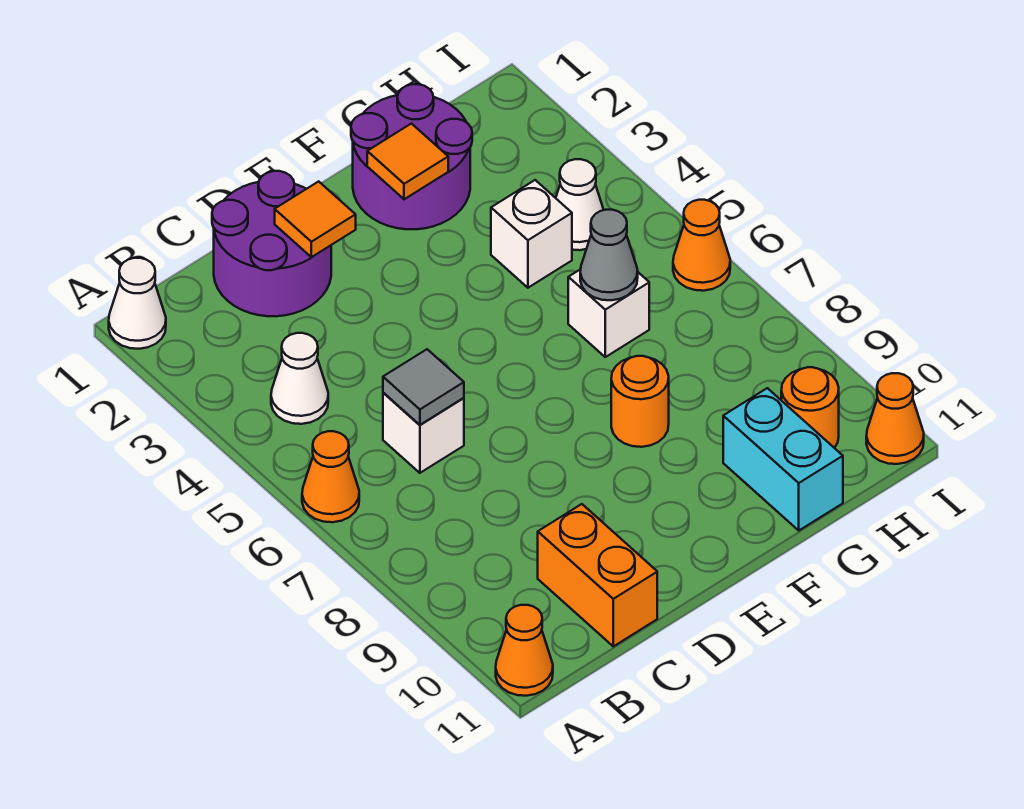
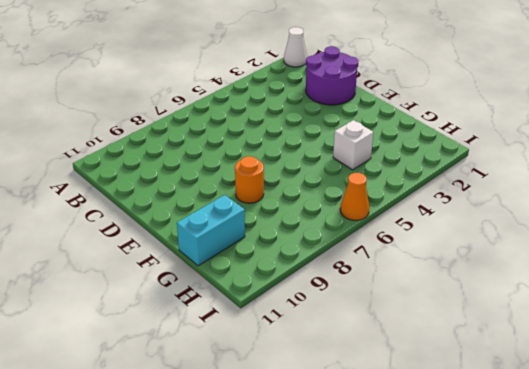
none -> orange cone A6 level 1
none -> orange cone A11 level 1
none -> white cone B4 level 1

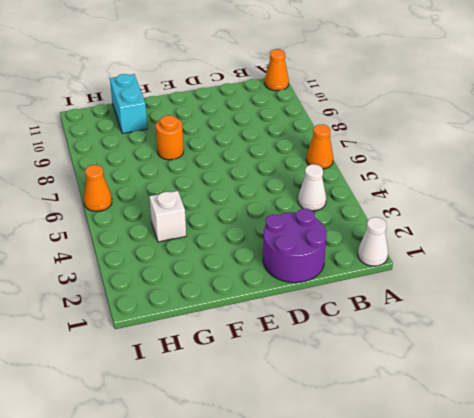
none -> white brick C6 level 1
none -> orange brick C10:C11 level 1
none -> purple round brick F1:G2 level 1

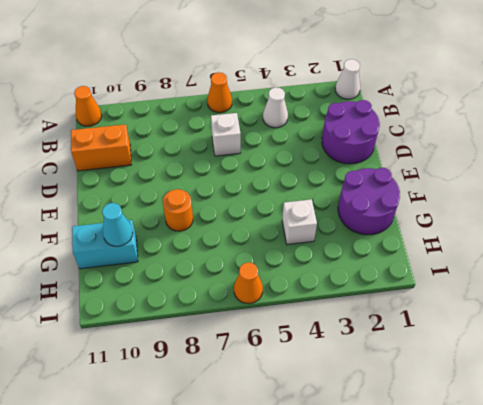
cyan cone G10 level 2 -> none
none -> white brick G6 level 1
none -> white cone H4 level 1
none -> orange round brick H10 level 1

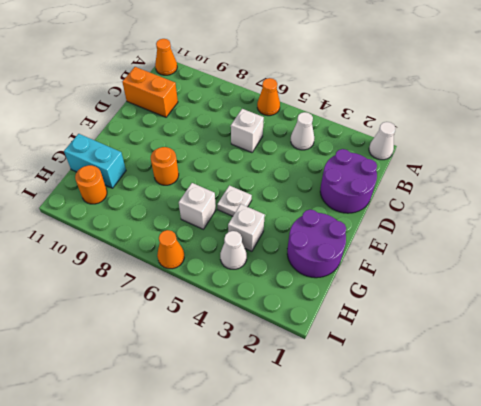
white plate F5 level 1 -> none
none -> orange cone I11 level 1
none -> grey tile C6 level 2
none -> orange tile D2 level 2

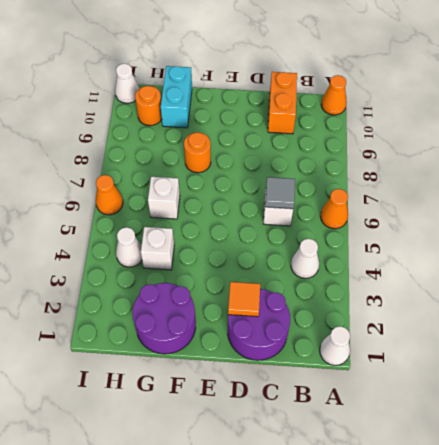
white cone I11 level 1 -> orange cone I11 level 1
none -> orange tile F2 level 2
none -> grey cone G6 level 2

